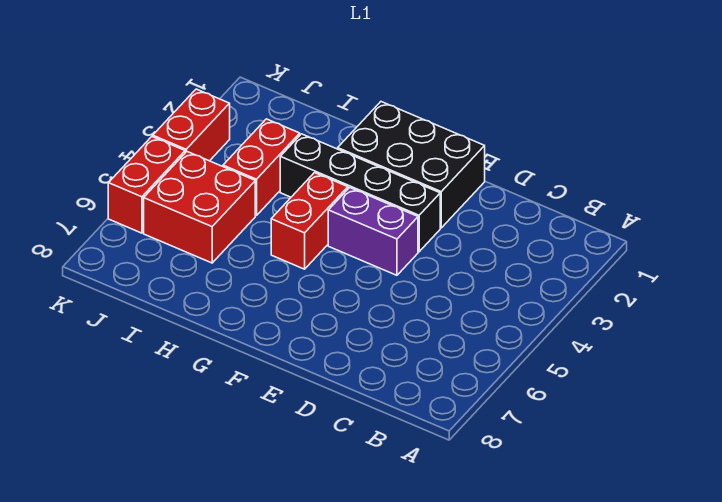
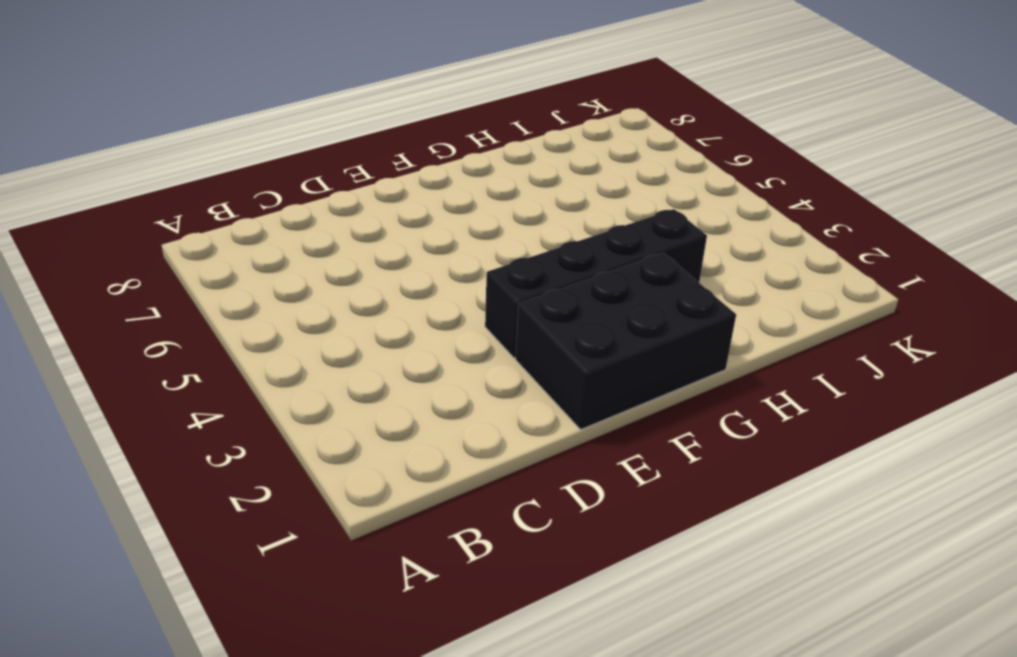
none -> purple brick E4:F4 level 1
none -> red brick G4:G5 level 1

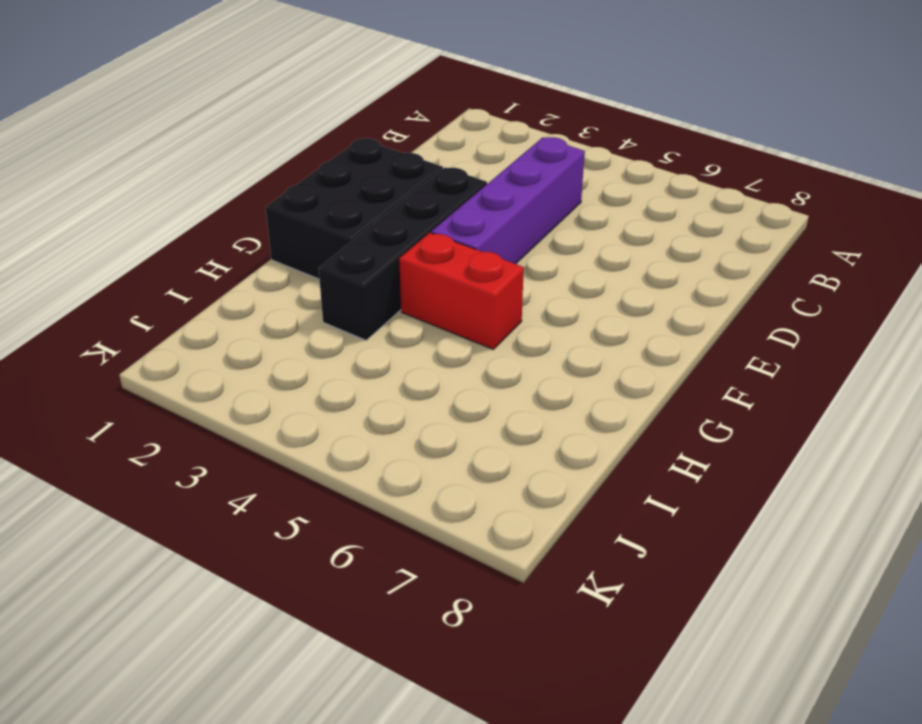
purple brick C4:F4 level 1 -> purple brick E4:F4 level 1
none -> red brick I3:I4 level 1
none -> red brick I5:J6 level 1

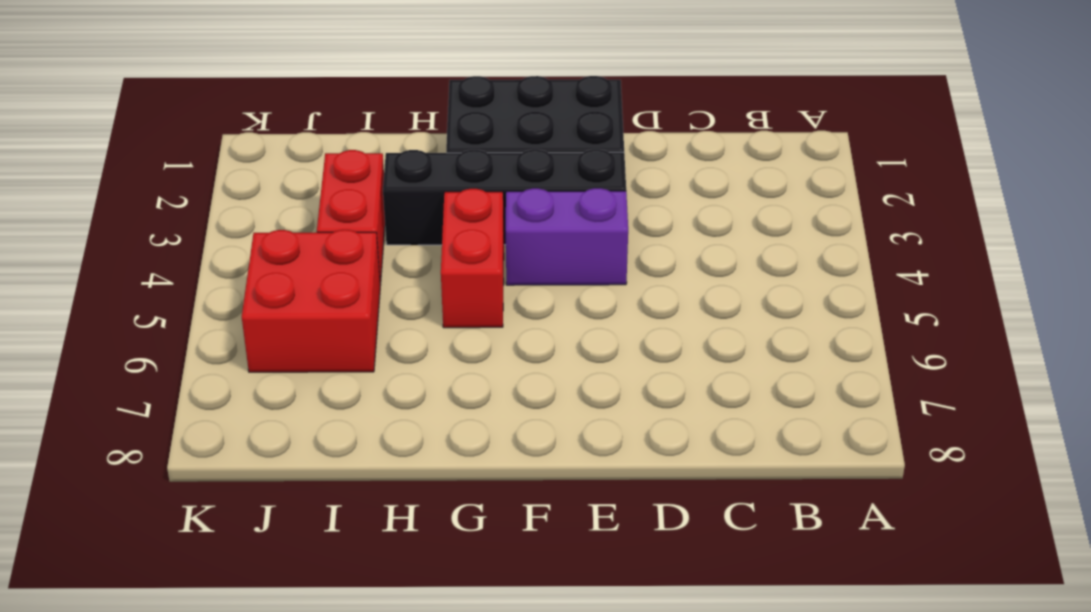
none -> red brick K3:K4 level 1
none -> red brick K5:K6 level 1

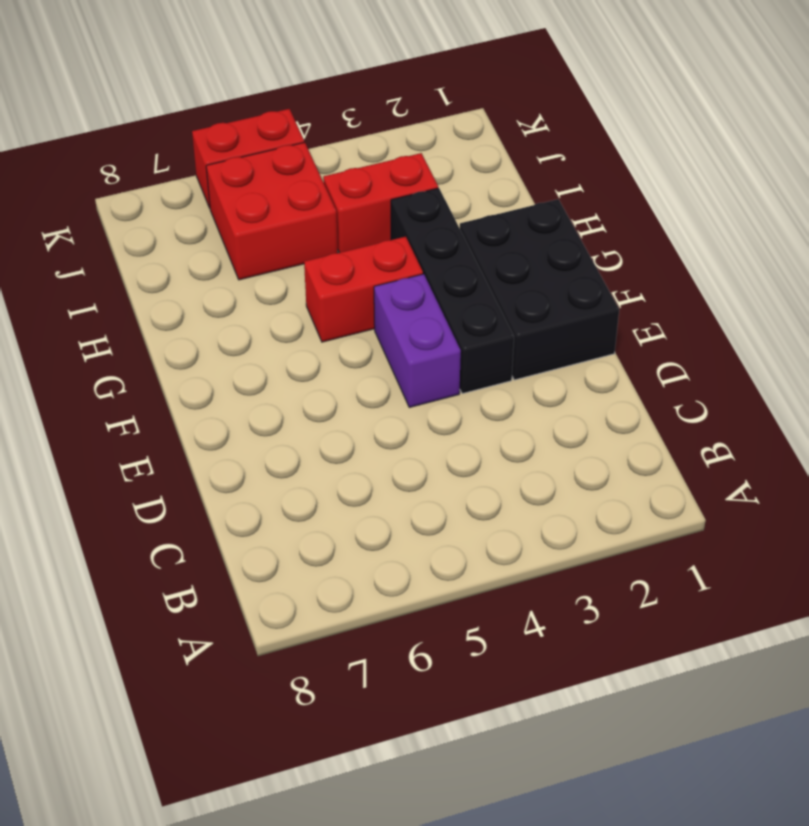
none -> red brick K3:K4 level 1

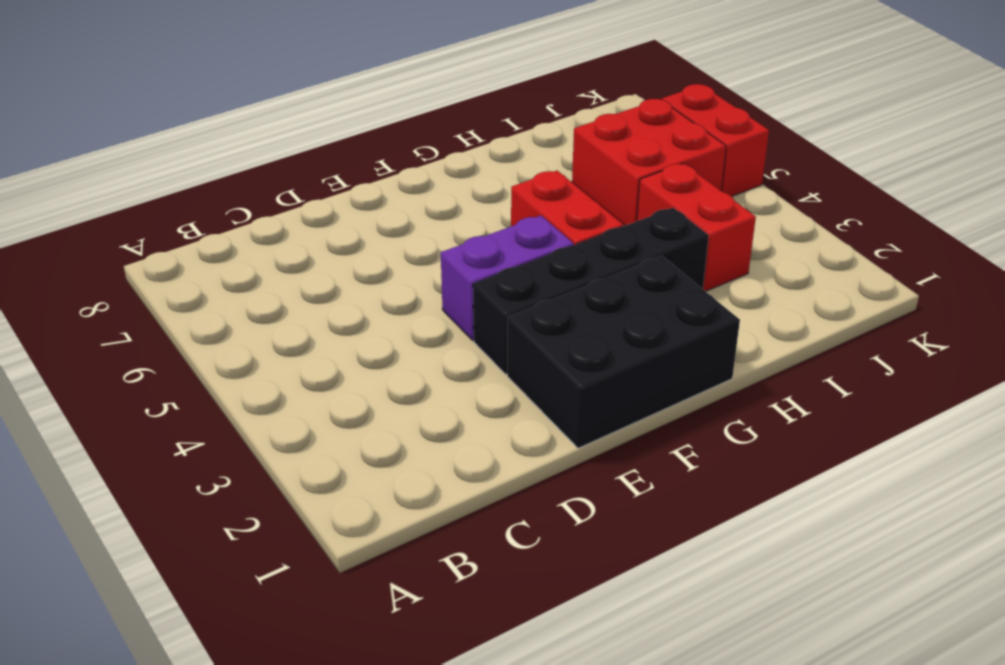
none -> red brick K3:K4 level 1

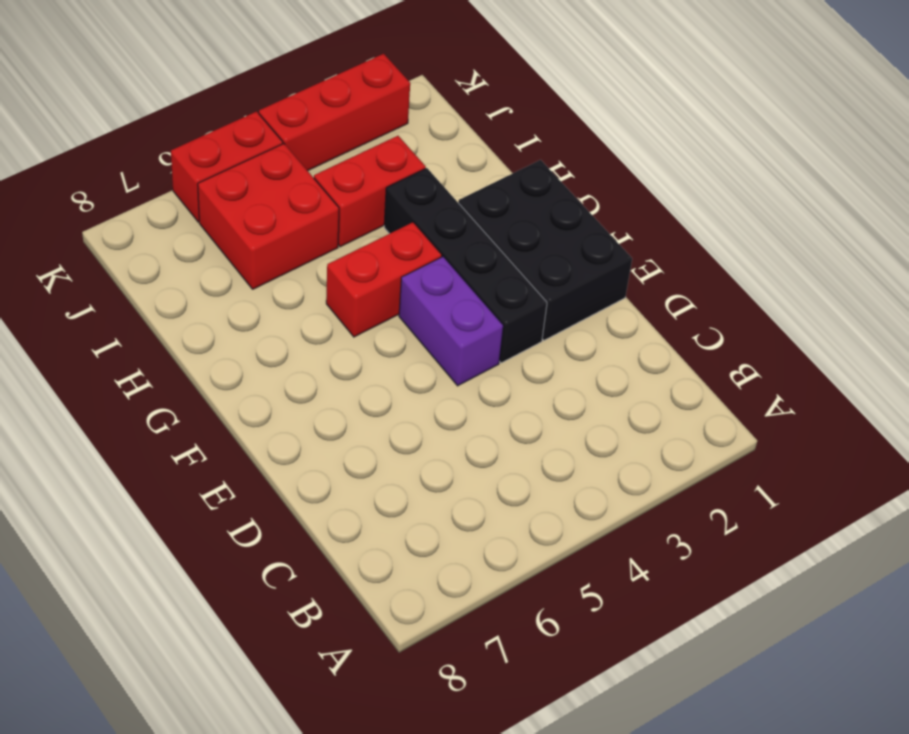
red brick K2:K4 level 1 -> red brick K3:K4 level 1

